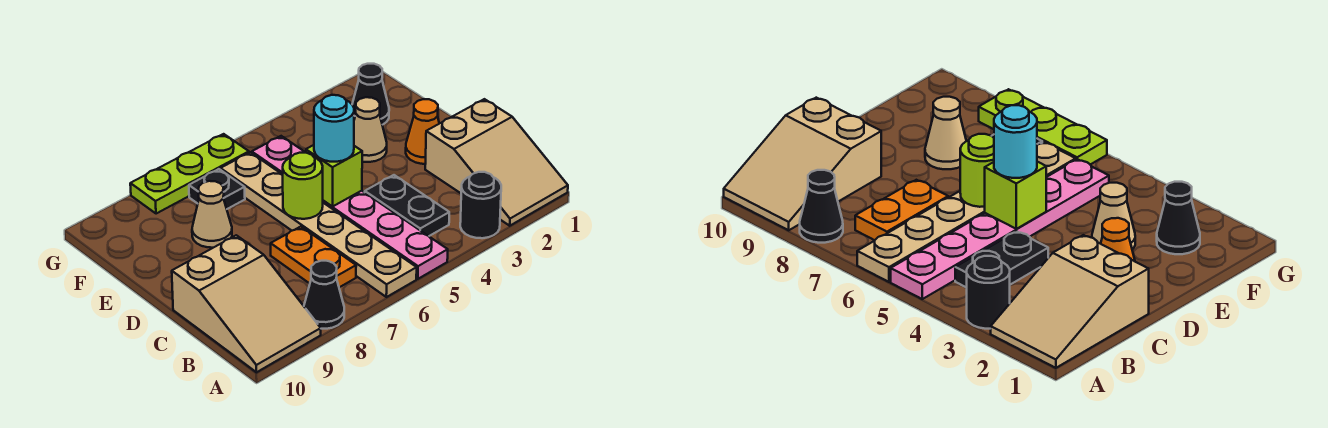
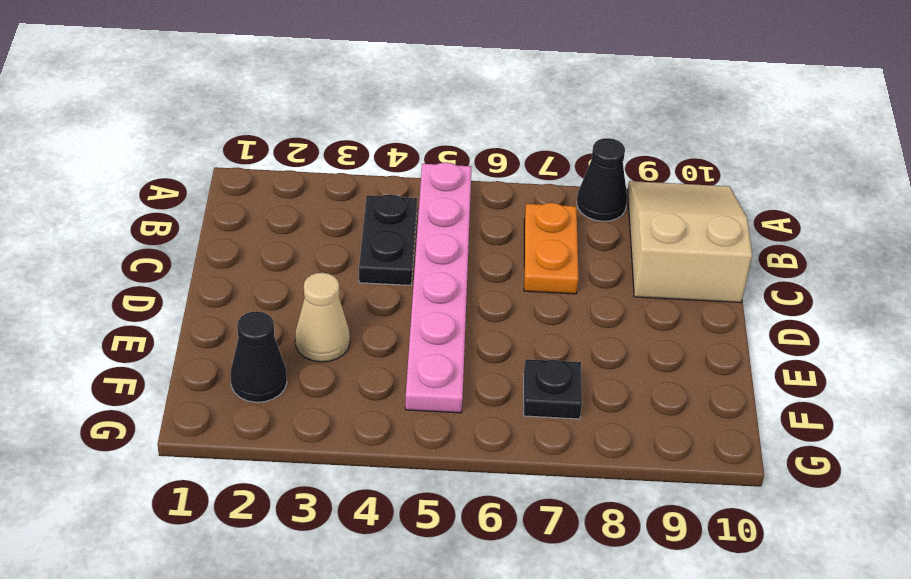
none -> tan slope A1:C2 level 1 top C
none -> black round brick A3 level 1
none -> tan plate A6:F6 level 1

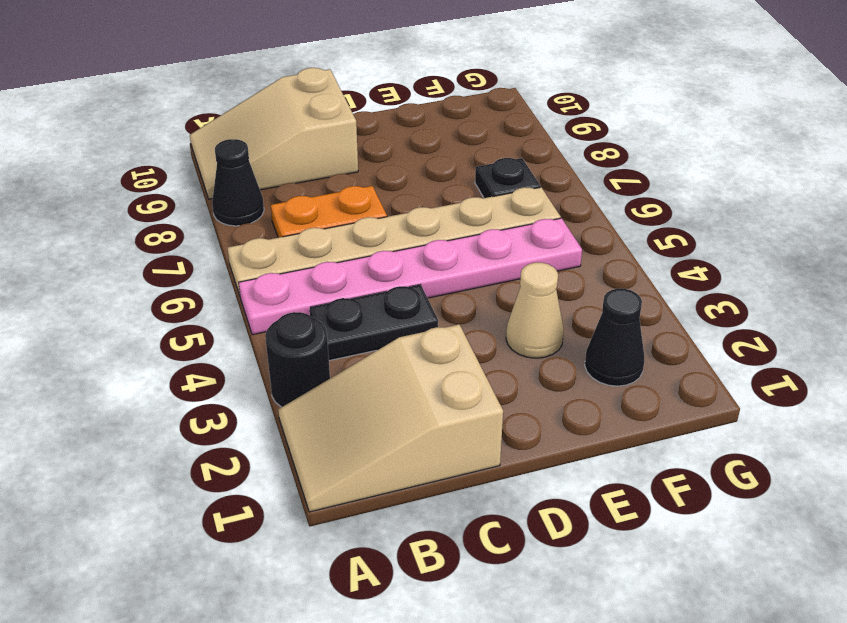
none -> orange cone D2 level 1
none -> tan cone E8 level 1
none -> lime plate G6:G8 level 1

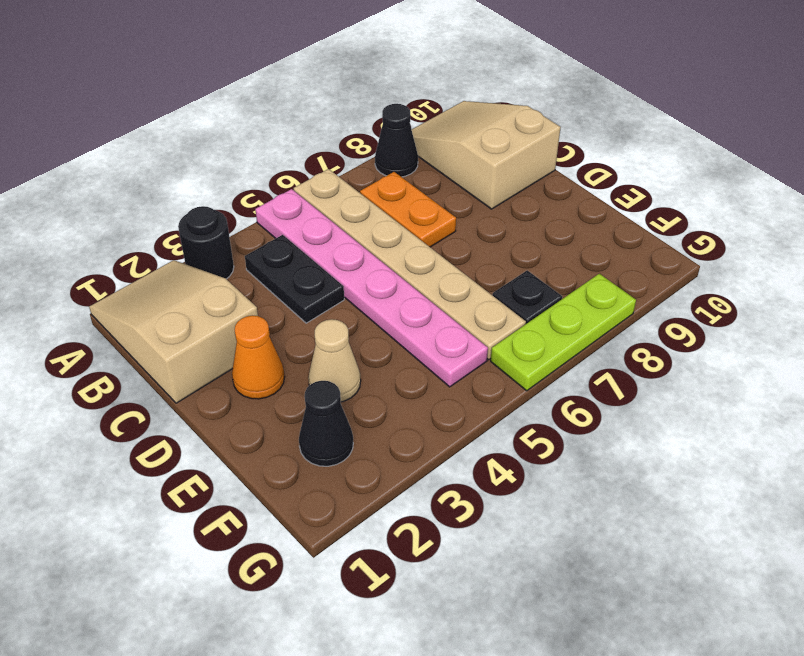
none -> tan cone E8 level 1
none -> lime brick D5 level 2
none -> lime round brick D6 level 2

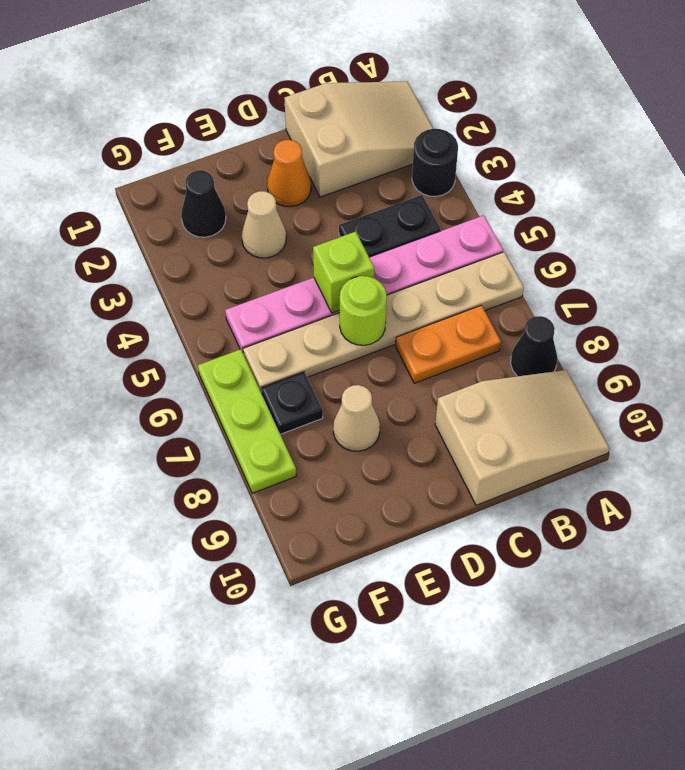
none -> cyan round brick D5 level 3

